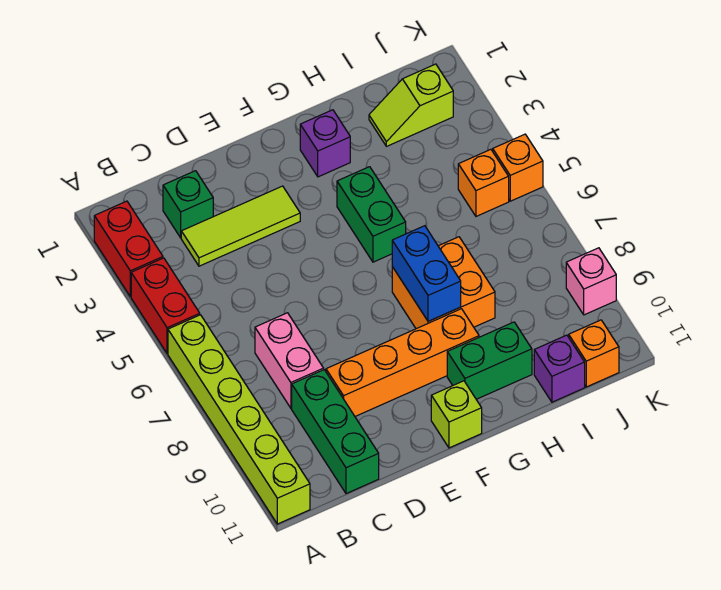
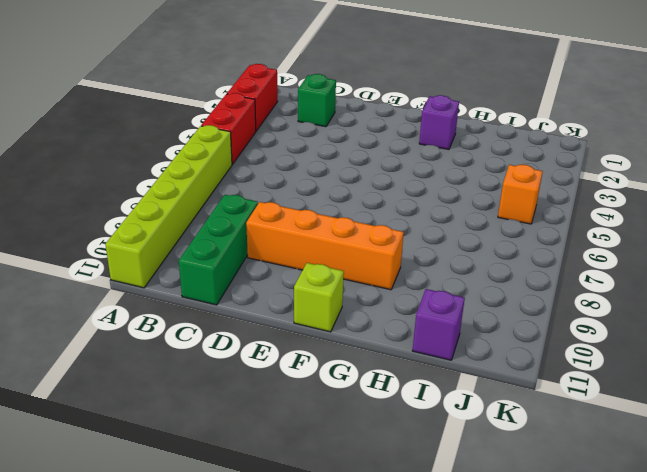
none -> lime tile C3:E3 level 1
none -> pink brick C7:C8 level 1
none -> green brick G4:G5 level 1

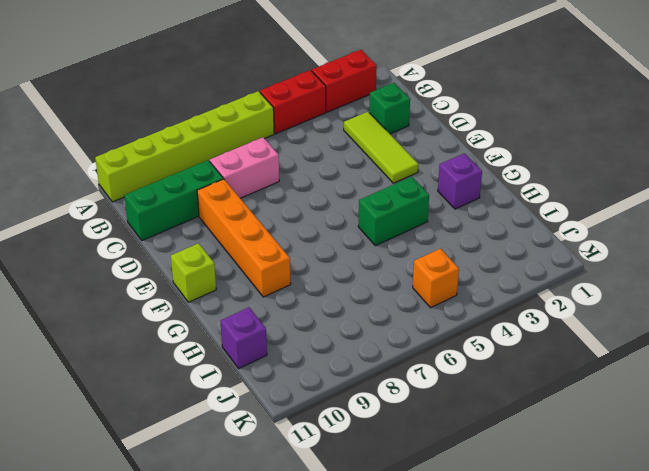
none -> orange brick G7:H8 level 1
none -> green brick G10:H10 level 1
none -> lime slope I2:J2 level 1 top J

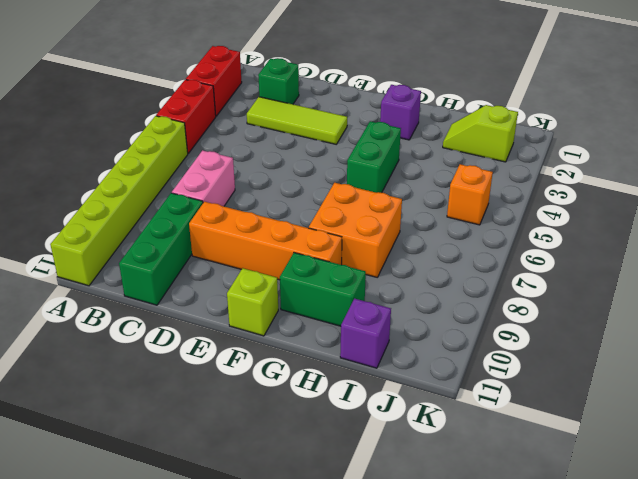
none -> orange brick J11 level 1
none -> orange brick K5 level 1
none -> pink brick K9 level 1

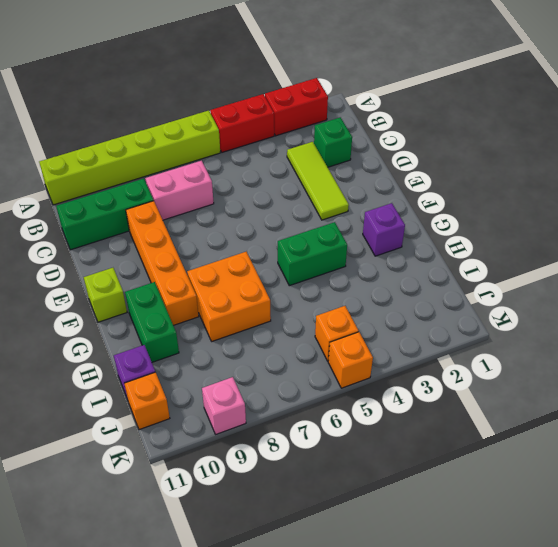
none -> lime slope I2:J2 level 1 top J
none -> blue brick G7:G8 level 2

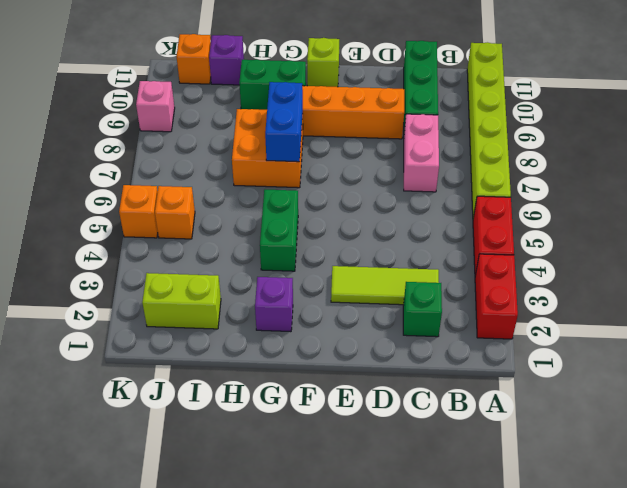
lime brick I2:J2 level 1 -> lime slope I2:J2 level 1 top J

